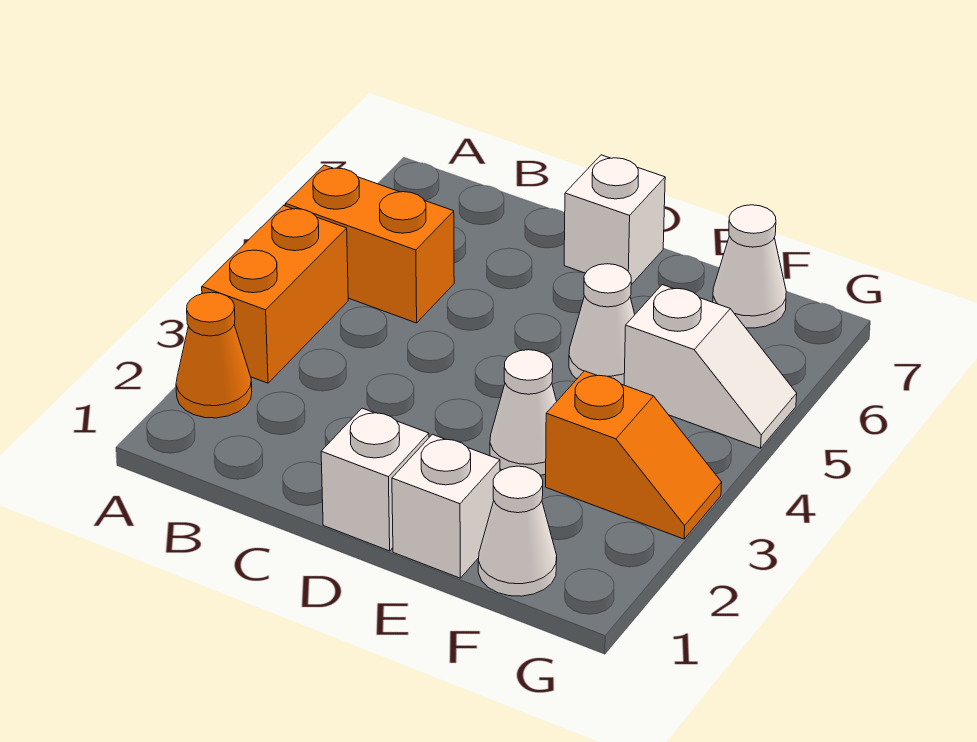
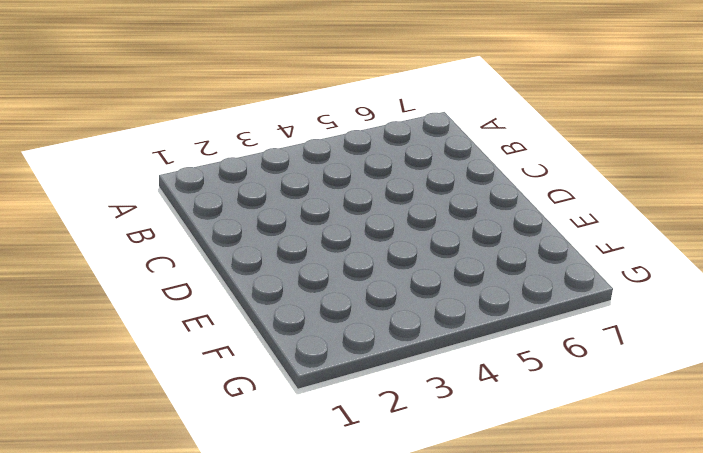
none -> orange cone A2 level 1
none -> orange brick A3:A4 level 1
none -> orange brick A5:B5 level 1

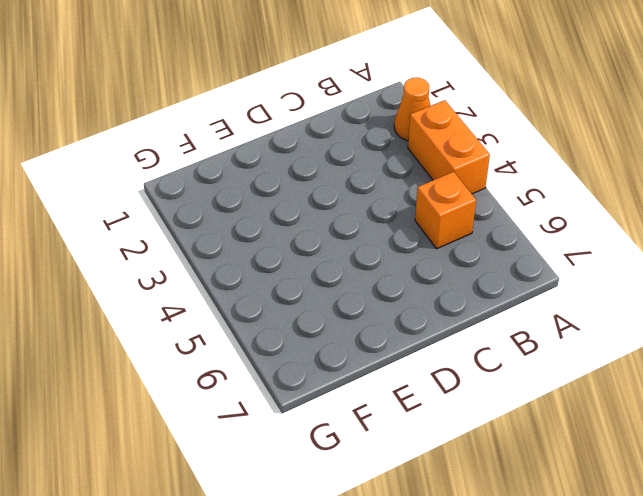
orange brick B5 level 1 -> orange brick A5:B5 level 1
none -> white brick D1 level 1
none -> white brick D7 level 1
none -> white brick E1 level 1

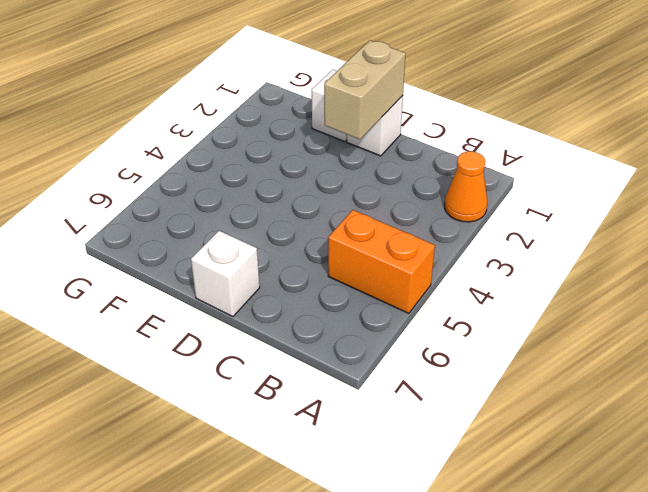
tan brick D1:D2 level 2 -> none
none -> orange brick A3:A4 level 1
none -> white cone E3 level 1
none -> white cone E5 level 1

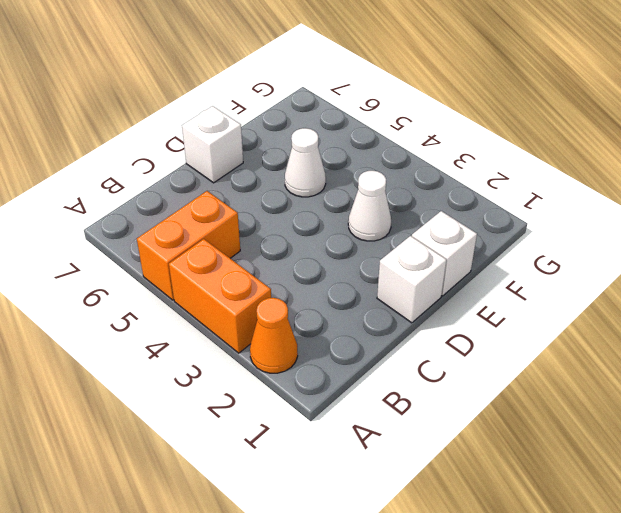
none -> white cone F1 level 1
none -> orange slope F3:G3 level 1 top F
none -> white slope F5:G5 level 1 top F

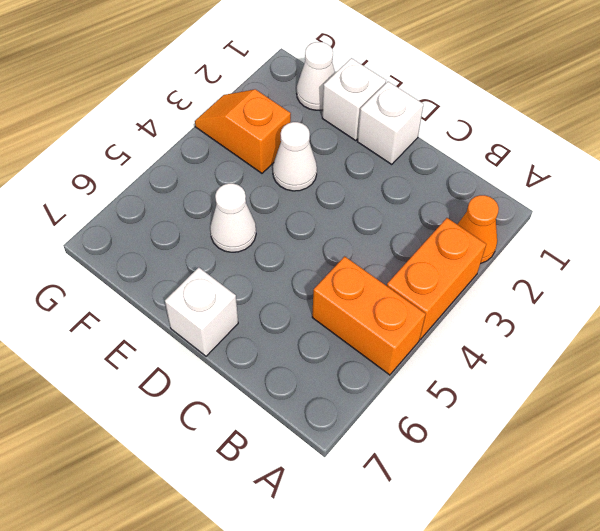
none -> white slope F5:G5 level 1 top F
none -> white cone F7 level 1

